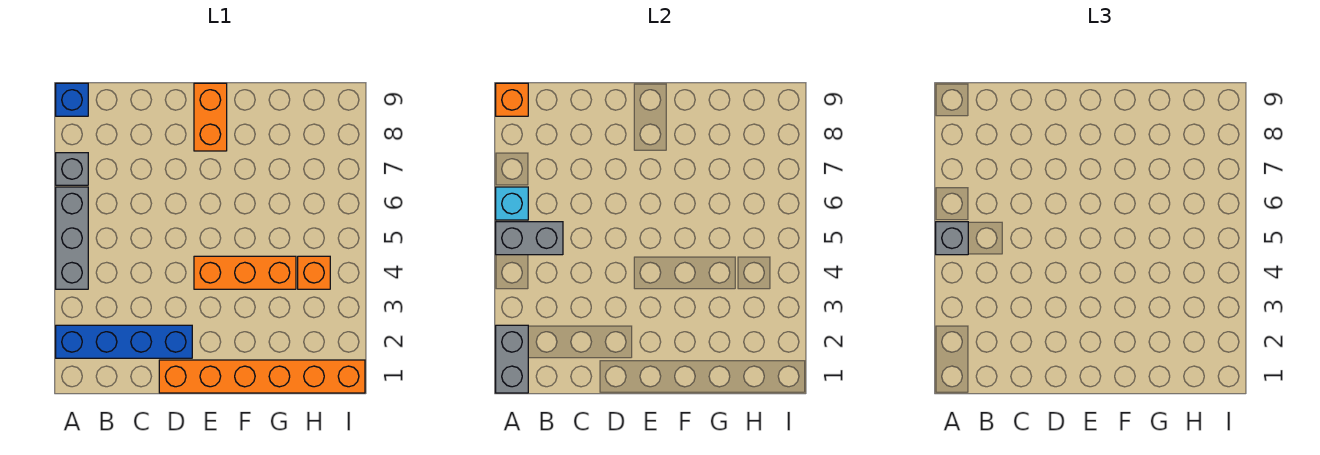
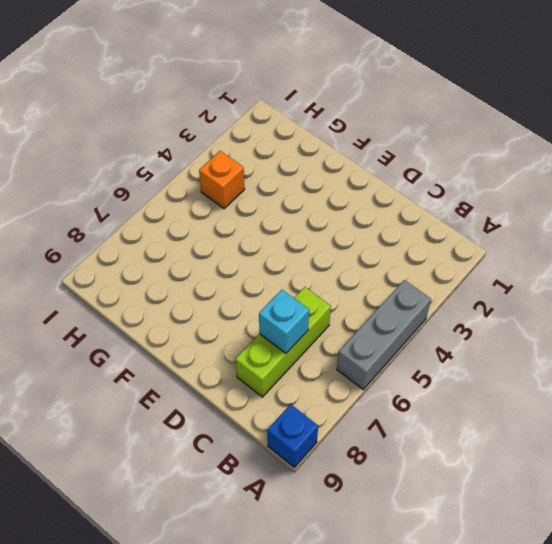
lime brick C6:C8 level 1 -> none
cyan brick C7 level 2 -> cyan brick A6 level 2
none -> blue brick A2:D2 level 1
none -> grey brick A7 level 1
none -> orange brick D1:I1 level 1

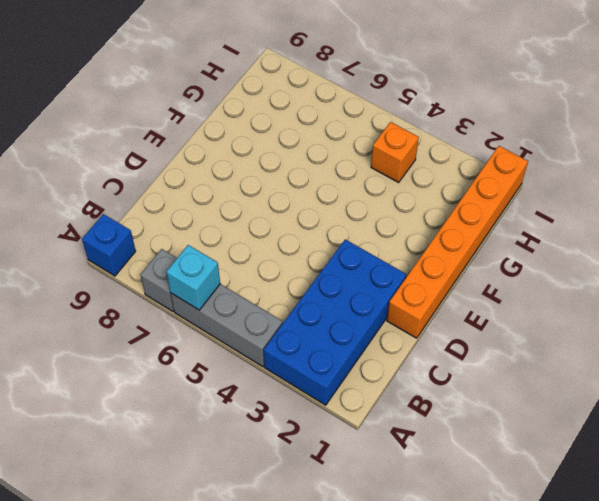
blue brick A2:D3 level 1 -> blue brick A2:D2 level 1
none -> orange brick E4:G4 level 1
none -> orange brick E8:E9 level 1
none -> grey brick A1:A2 level 2

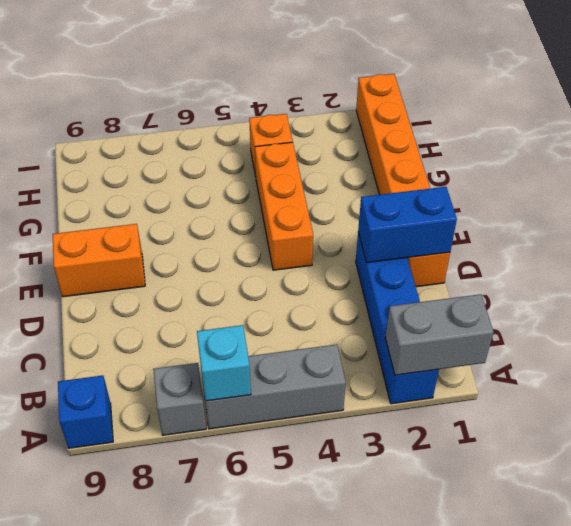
blue brick D1:D2 level 2 -> none
none -> grey brick A5:B5 level 2
none -> orange brick A9 level 2
none -> grey brick A5 level 3

